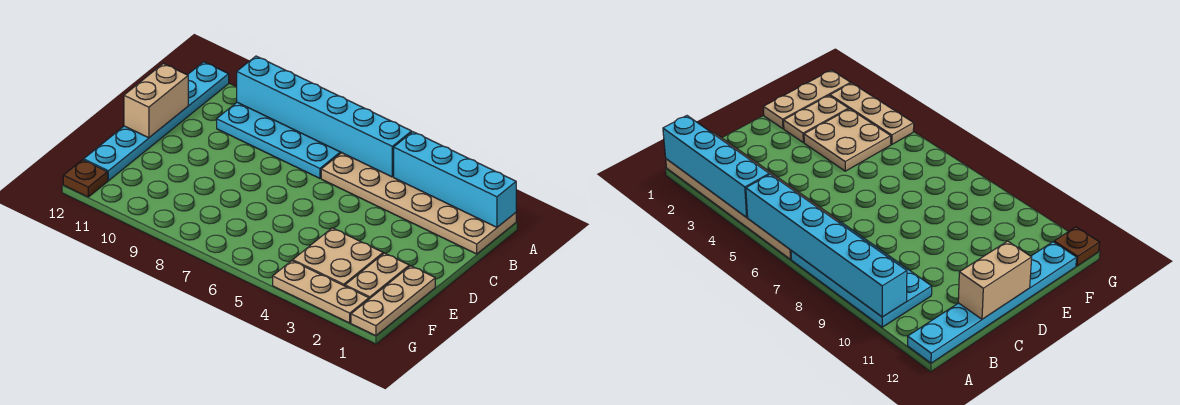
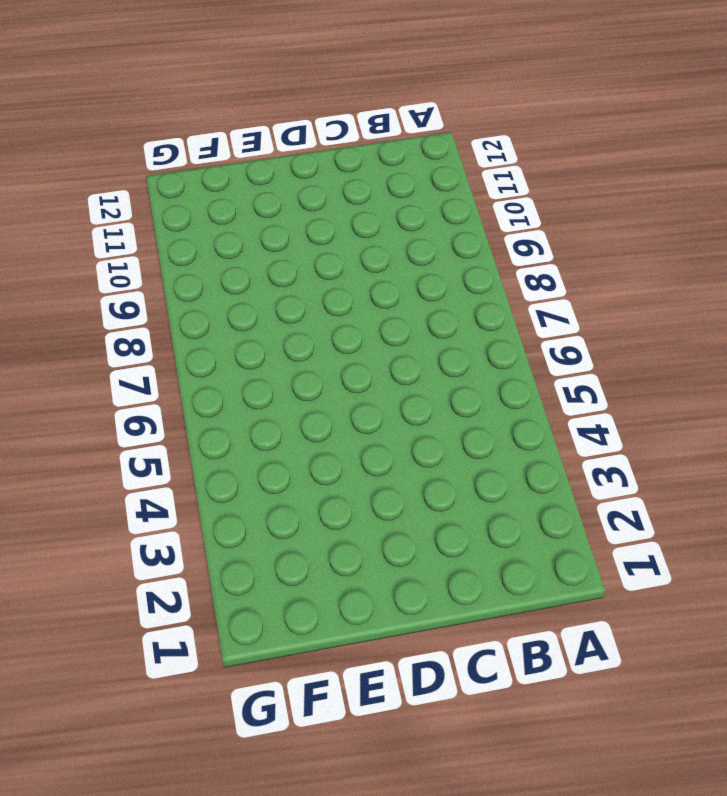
none -> tan plate A1:B6 level 1
none -> cyan plate A7:B10 level 1

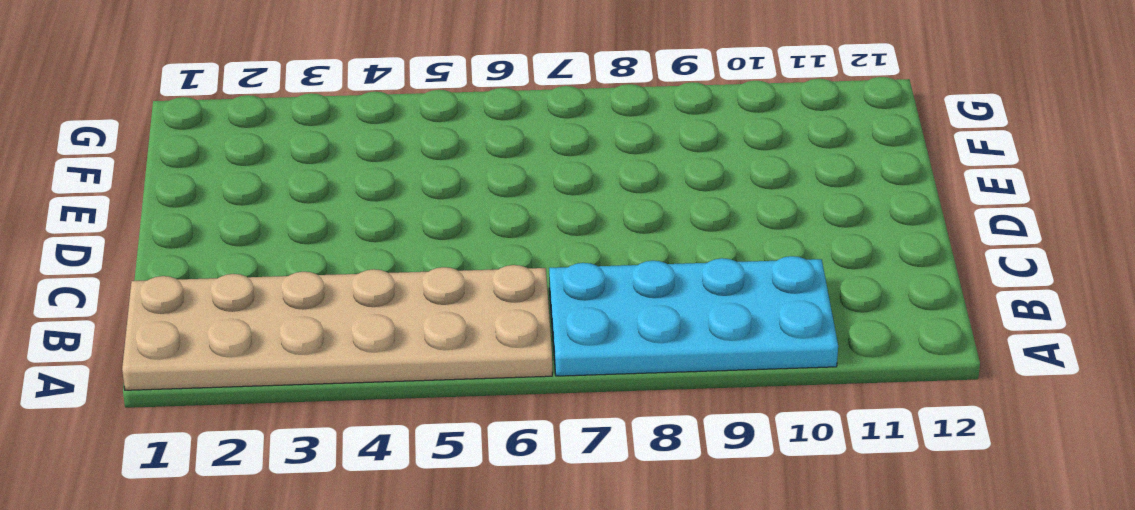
none -> cyan plate A12:F12 level 1
none -> tan plate E1:G1 level 1

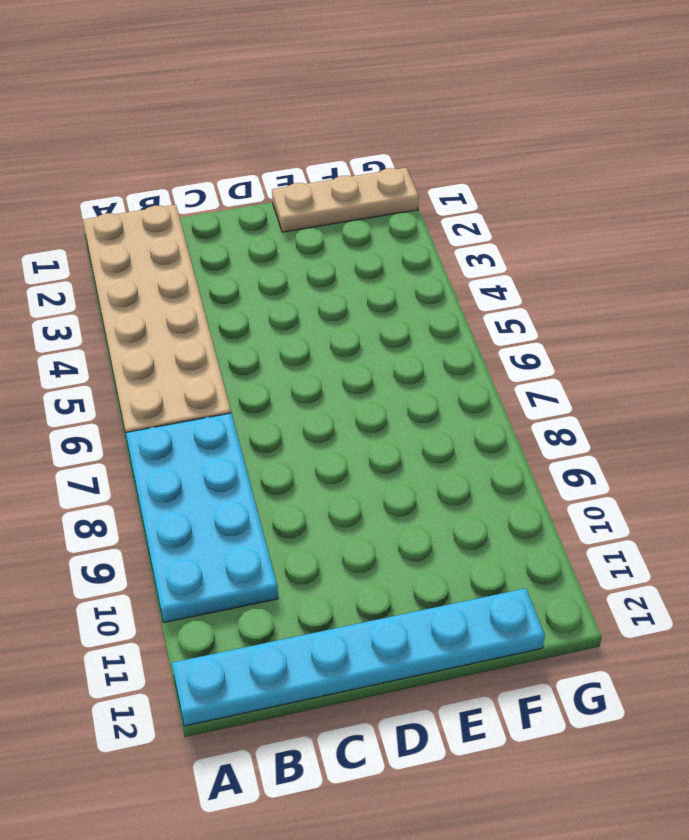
none -> tan plate E2:F2 level 1
none -> tan plate E3:F4 level 1

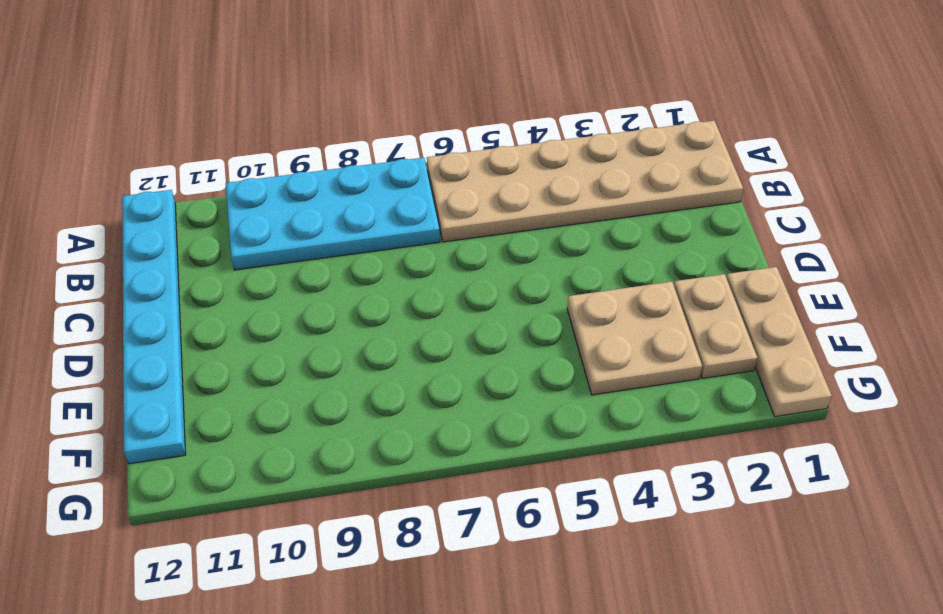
none -> tan plate G2:G4 level 1
none -> brown plate G12 level 1

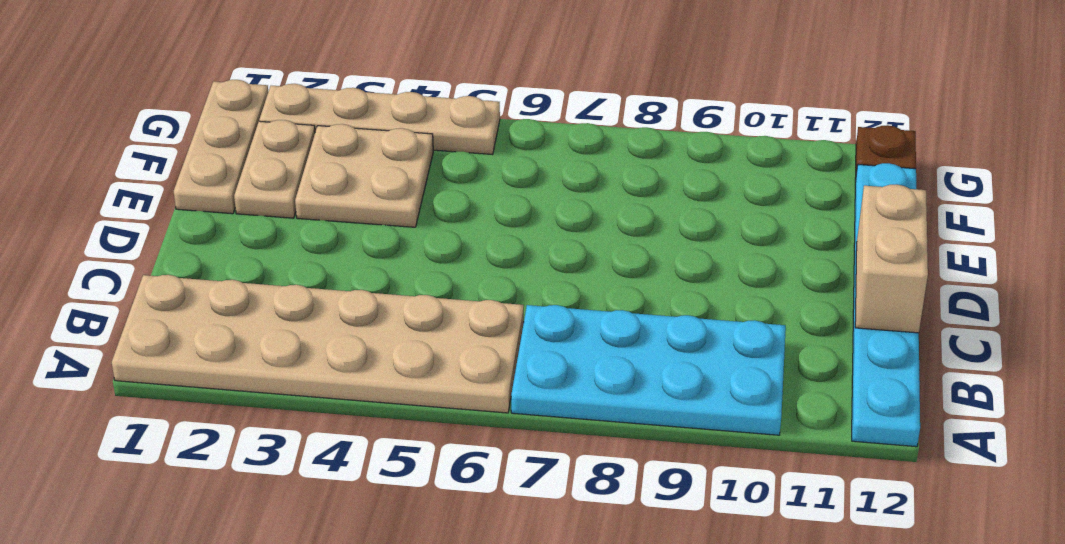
tan plate G2:G5 level 1 -> tan plate G2:G4 level 1
none -> cyan brick A1:A4 level 2
none -> cyan brick A5:A10 level 2

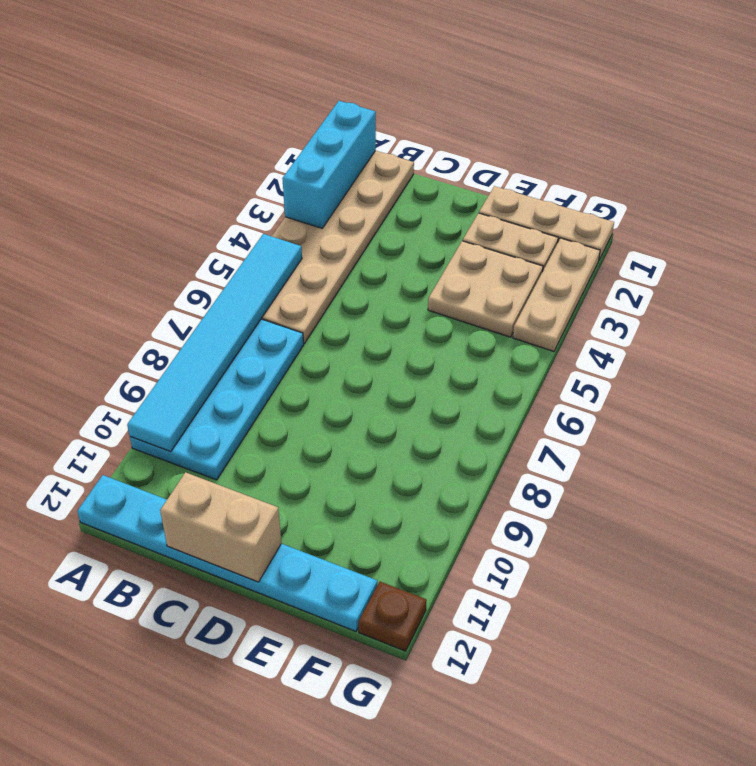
cyan brick A1:A3 level 2 -> cyan brick A1:A4 level 2
cyan tile A5:A10 level 2 -> cyan brick A5:A10 level 2

